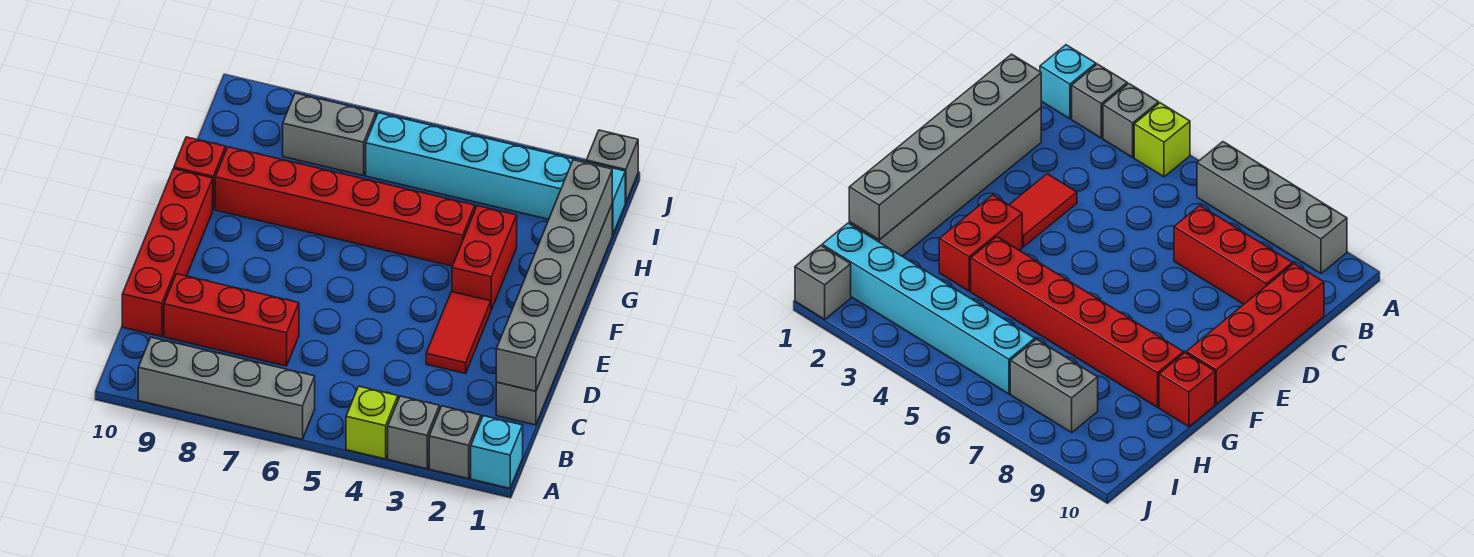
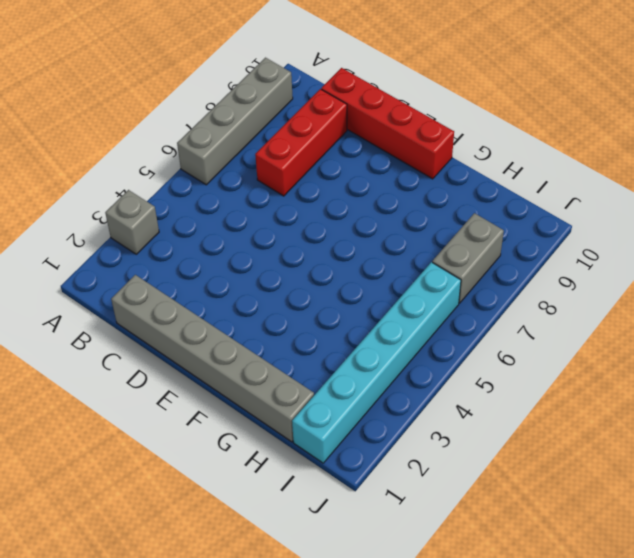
none -> cyan brick A1 level 1
none -> grey brick A2 level 1
none -> lime brick A4 level 1

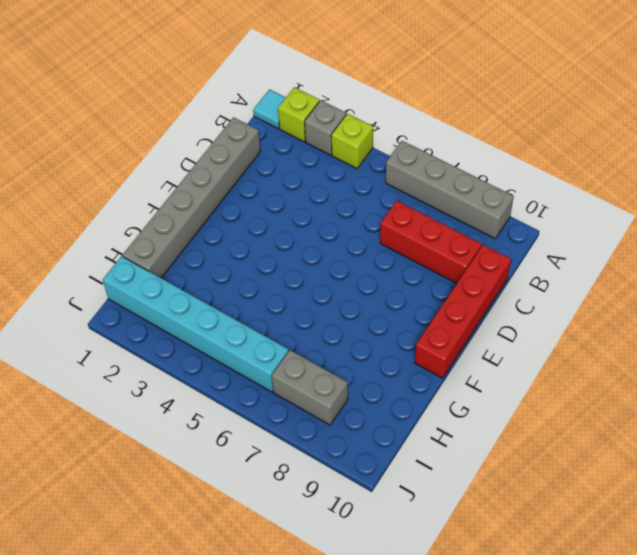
cyan tile A1 level 1 -> cyan brick A1 level 1
lime brick A2 level 1 -> grey brick A2 level 1
none -> red tile D3:E3 level 1
none -> red brick F3:G3 level 1
none -> red brick G4:G9 level 1

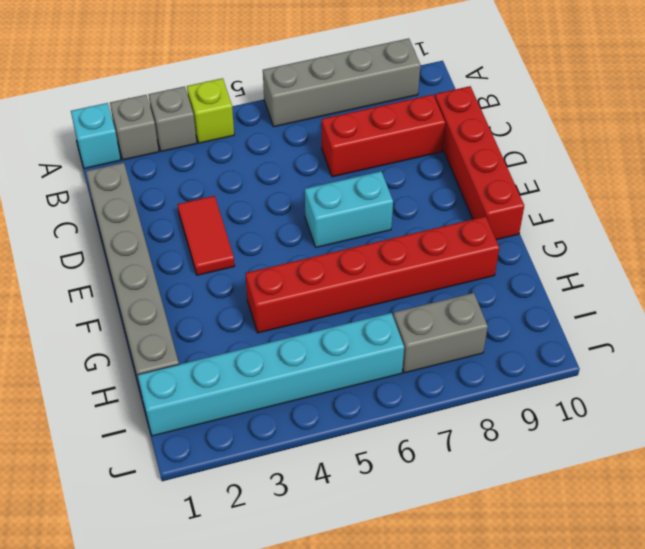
cyan brick E6:E7 level 1 -> none
none -> red brick F3:G3 level 1
none -> red brick G10 level 1
none -> grey brick J1 level 1

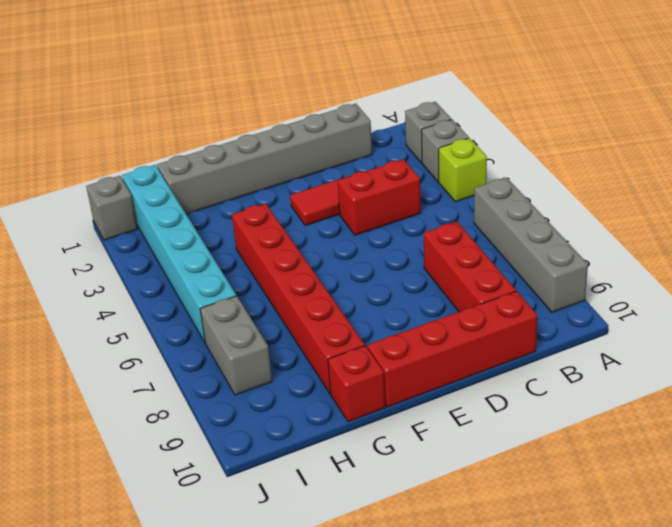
red brick C4:D4 level 1 -> red brick F3:G3 level 1
none -> cyan brick A1 level 1
none -> grey brick C1:H1 level 2

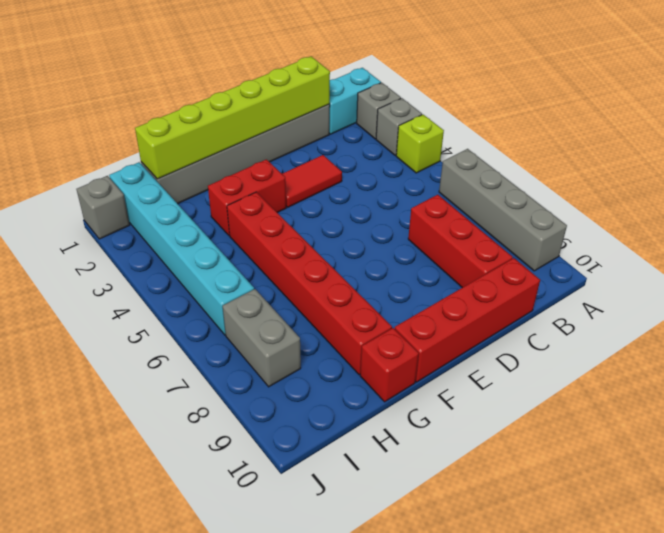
cyan brick A1:B1 level 1 -> cyan brick A1 level 1
lime brick C1:H1 level 2 -> grey brick C1:H1 level 2

